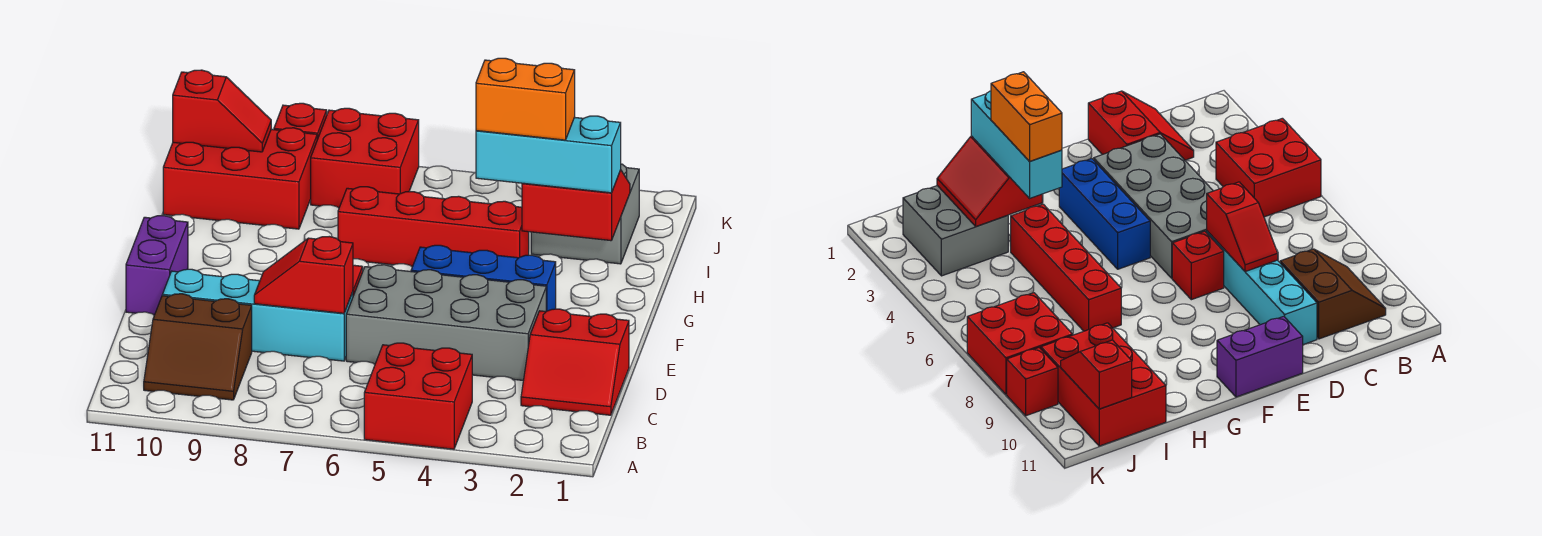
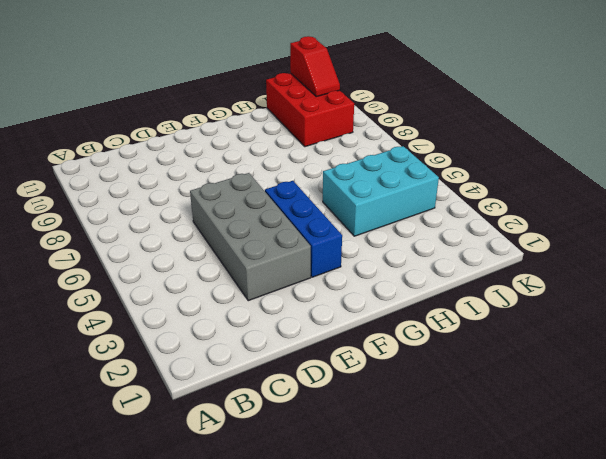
cyan brick H4:J5 level 1 -> red brick H4:H7 level 1
none -> red brick A4:B5 level 1
none -> brown slope B9:C10 level 1 top C
none -> red slope C1:D2 level 1 top D

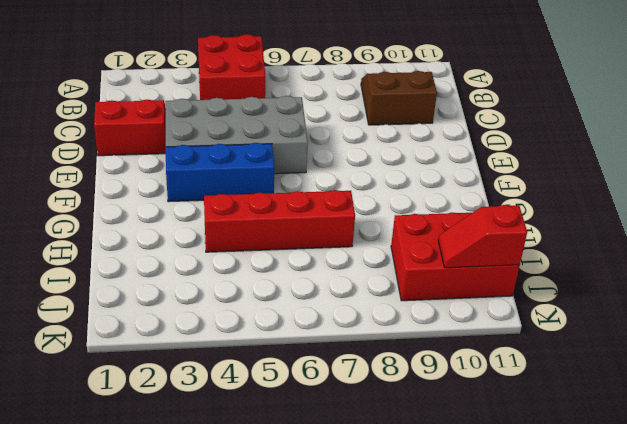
none -> cyan brick D7:D10 level 1
none -> red brick E7 level 1
none -> purple brick E11:F11 level 1

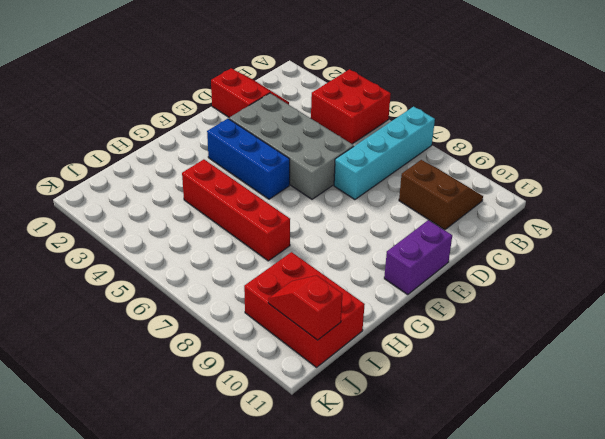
cyan brick A7:D7 level 1 -> cyan brick D7:D10 level 1
none -> red brick E7 level 1
none -> grey brick I2:J3 level 1
none -> red brick J7:K8 level 1

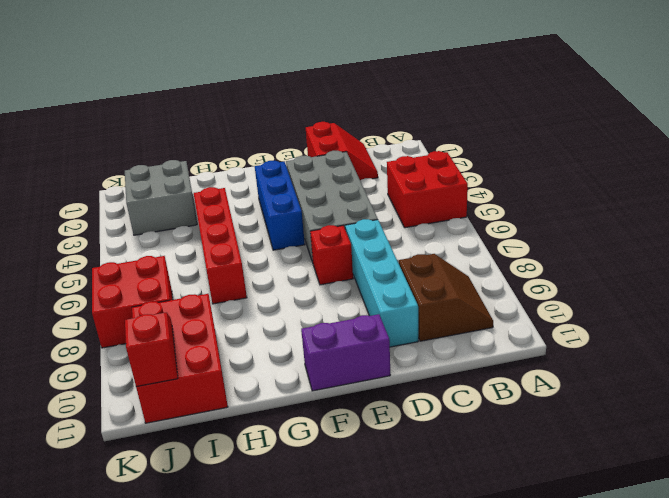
none -> red brick K9 level 1
none -> red slope D7:D8 level 2 top 7
none -> red slope H2:I3 level 2 top H

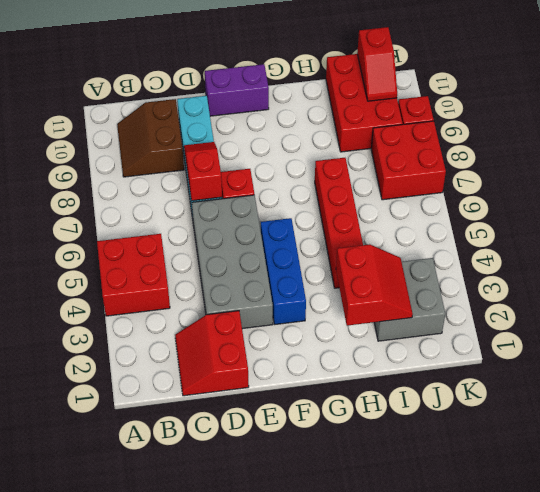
none -> cyan brick H2:H4 level 3
none -> orange brick H3:H4 level 4

